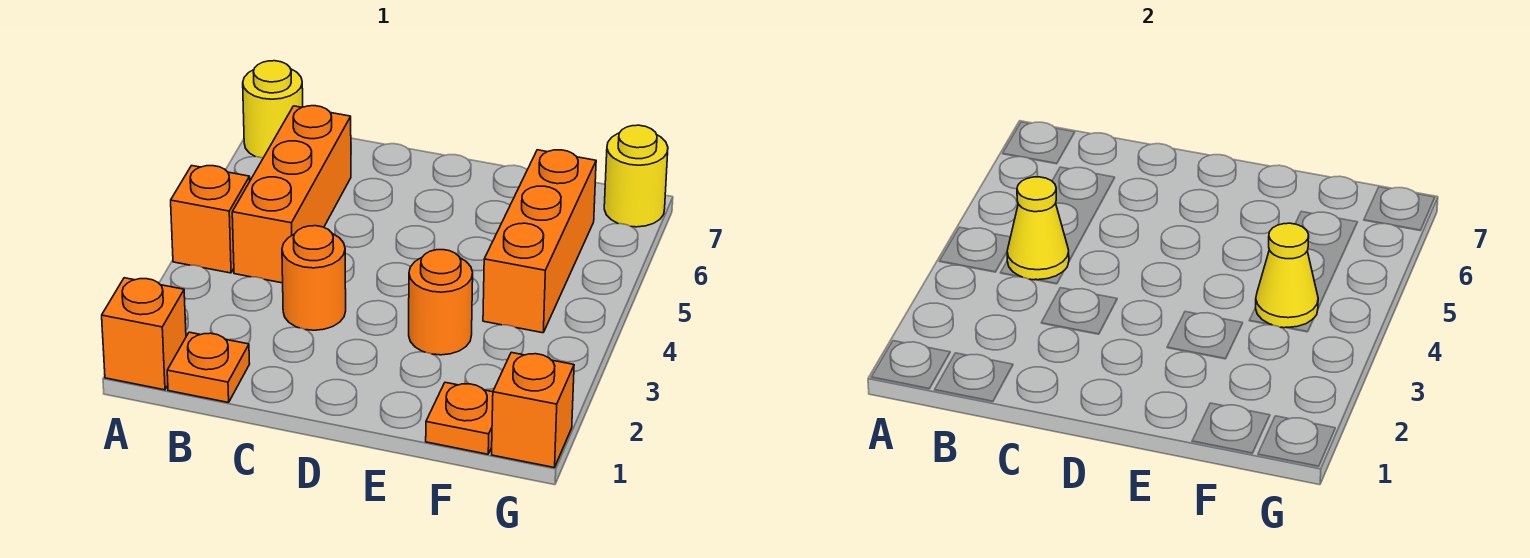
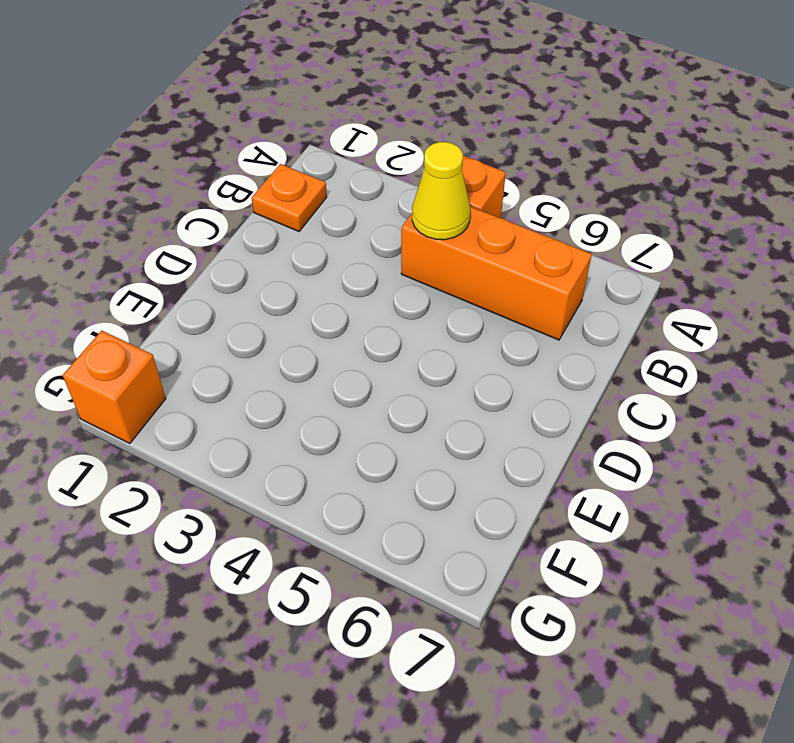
none -> orange brick A1 level 1
none -> yellow round brick A7 level 1
none -> orange round brick C3 level 1

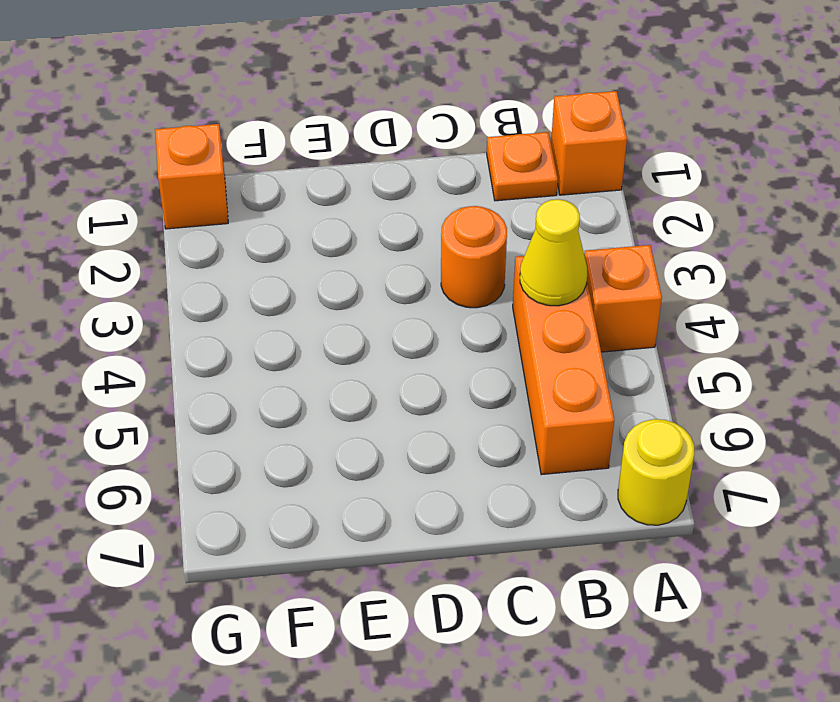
none -> orange round brick E3 level 1
none -> orange plate F1 level 1
none -> orange brick F4:F6 level 1

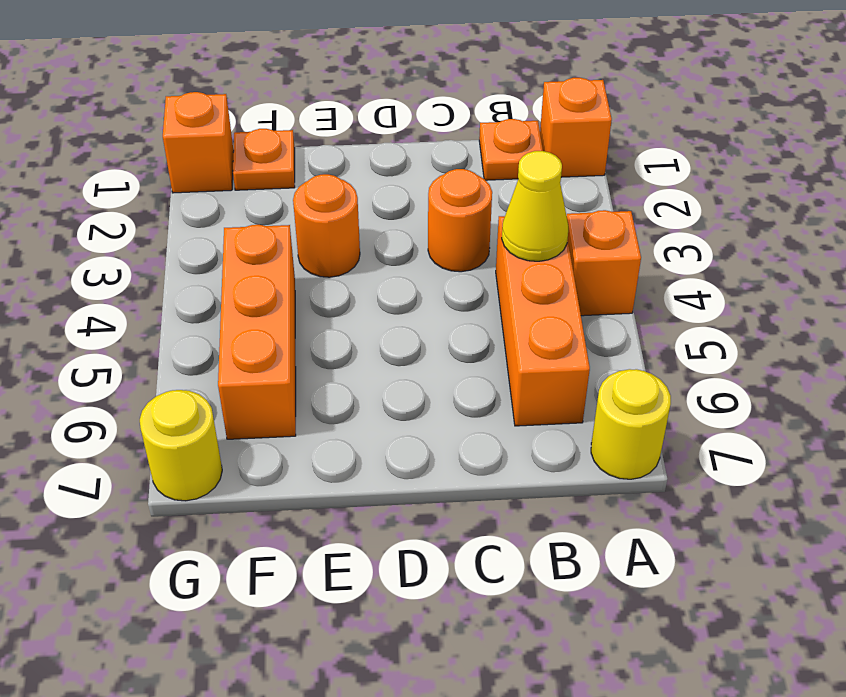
none -> yellow cone F4 level 2

